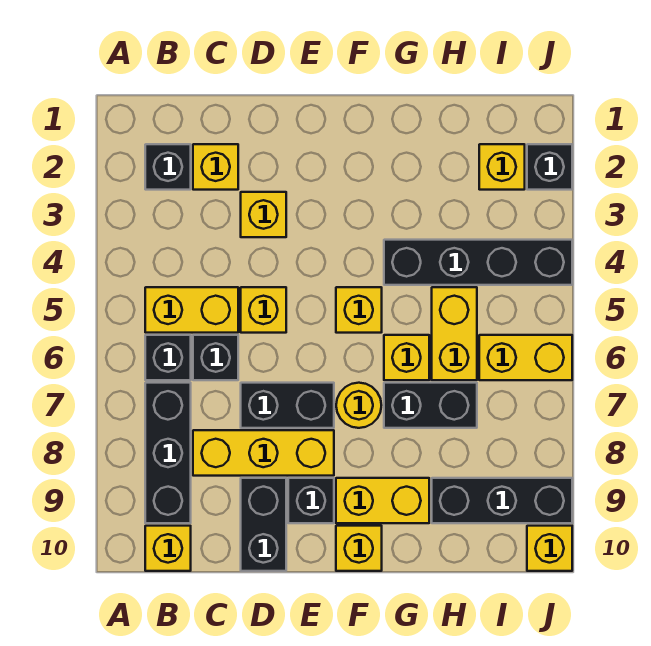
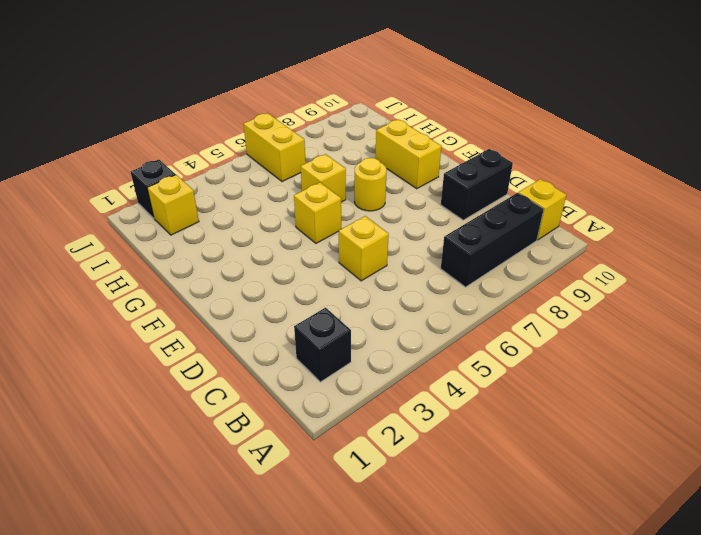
none -> yellow brick B5:C5 level 1
none -> black brick B6 level 1
none -> yellow brick C2 level 1

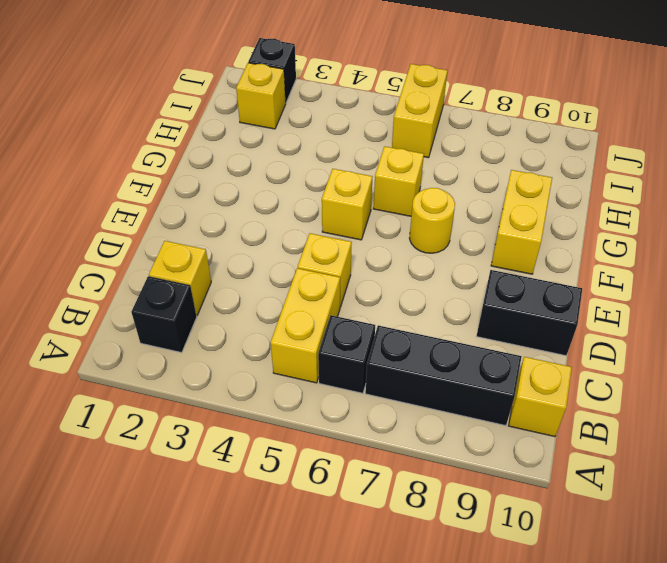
none -> black brick C6 level 1
none -> yellow brick C8:E8 level 1
none -> yellow brick D3 level 1

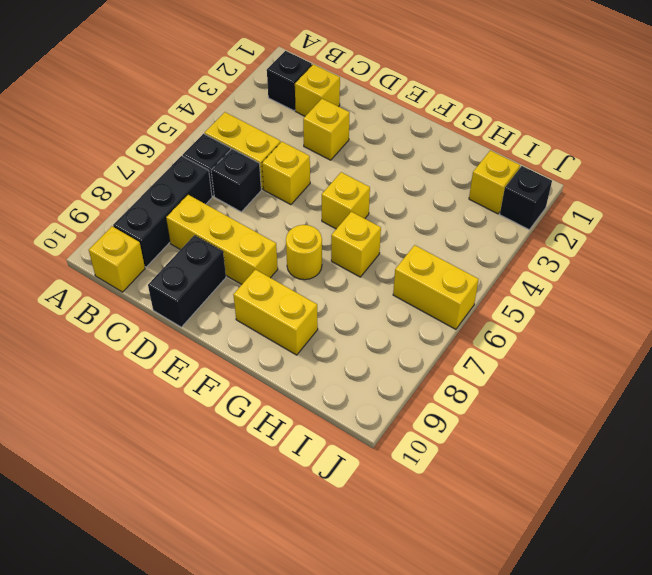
none -> black brick D7:E7 level 1
none -> black brick E9 level 1
none -> yellow brick F10 level 1

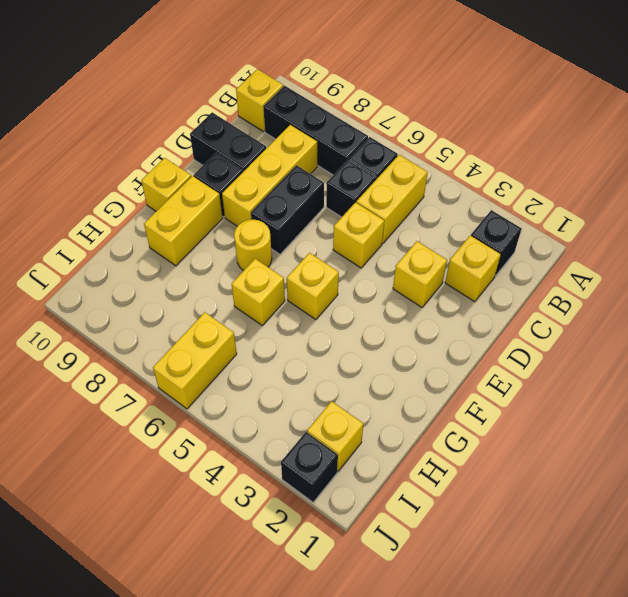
none -> black brick G4:J4 level 1
none -> black brick G7:H7 level 1
none -> yellow brick H5:H6 level 1

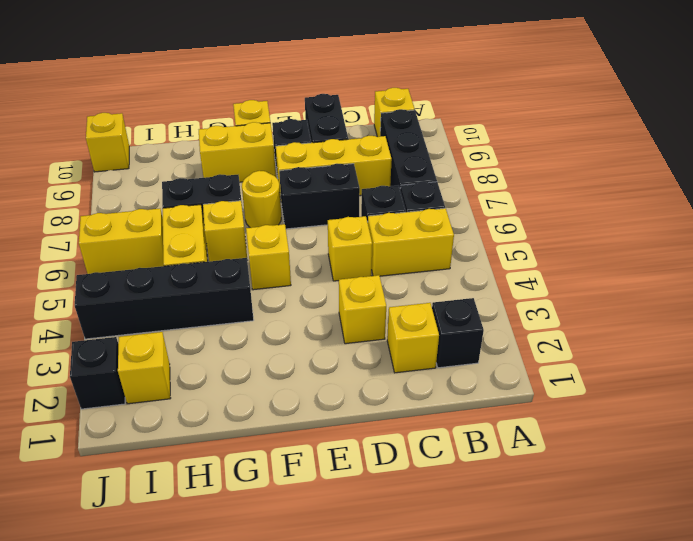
none -> black brick H9:J9 level 1

